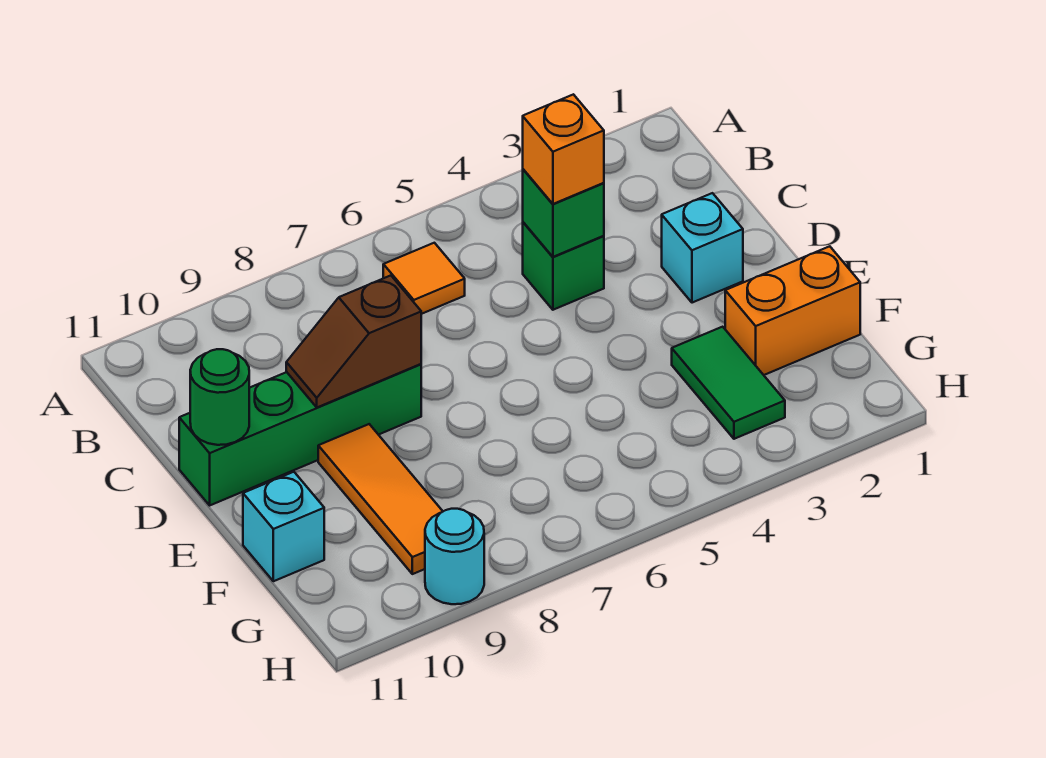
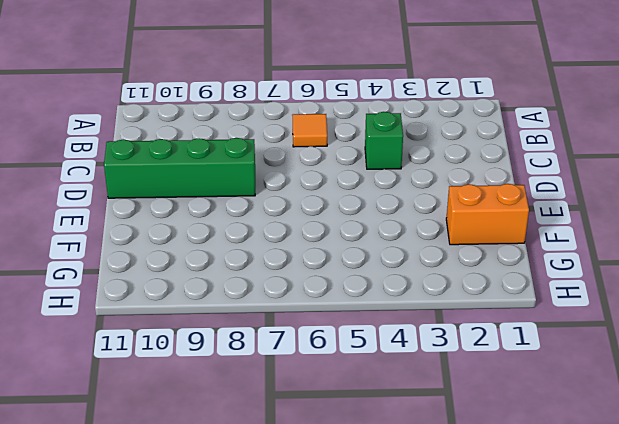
none -> cyan brick D2 level 1
none -> orange tile E9:G9 level 1
none -> green tile F3:G3 level 1

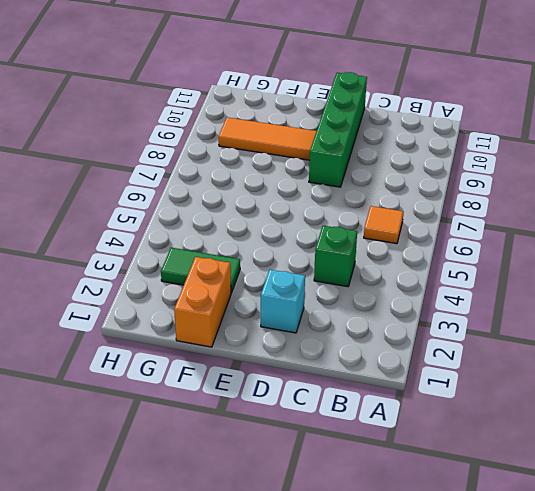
none -> cyan brick F11 level 1
none -> cyan round brick H9 level 1
none -> green brick C4 level 2

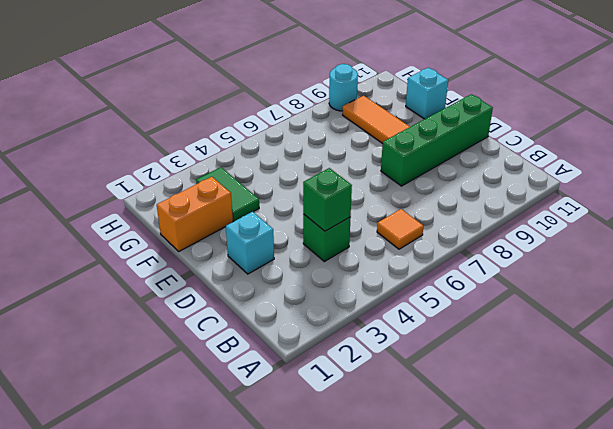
none -> brown slope D8:D9 level 2 top 8
none -> green round brick D11 level 2
none -> orange brick C4 level 3

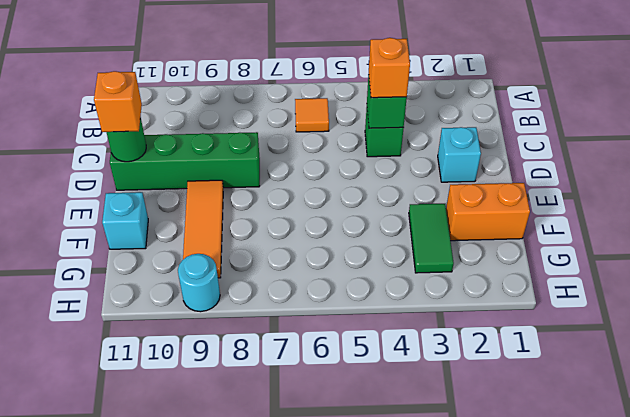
orange brick D11 level 3 -> none
none -> brown slope D8:D9 level 2 top 8

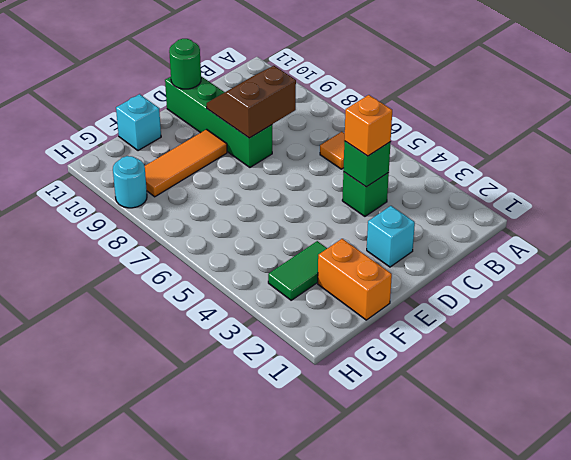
brown slope C8:D9 level 2 top 8 -> brown slope D8:D9 level 2 top 8

